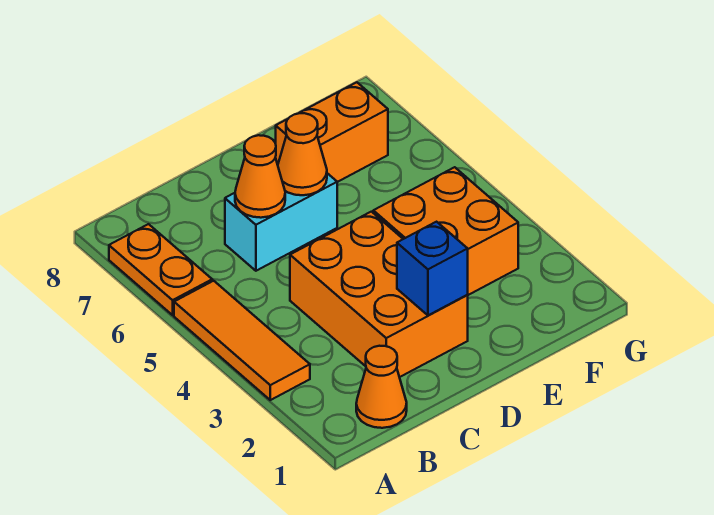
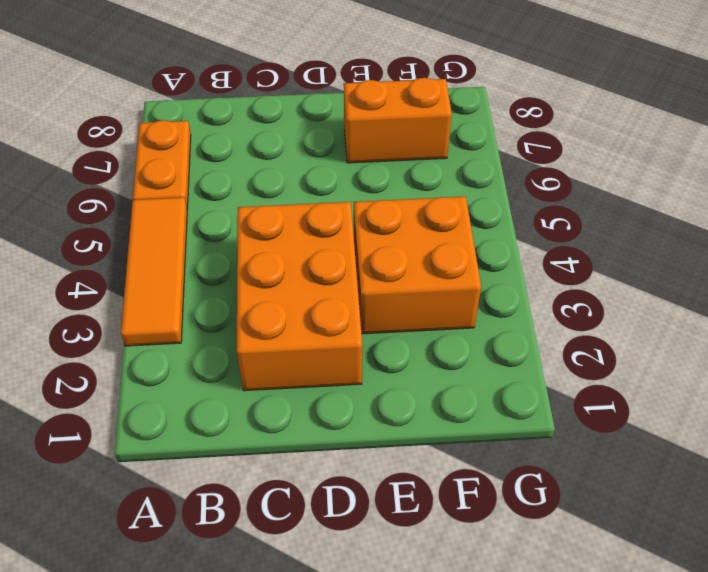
none -> orange cone B1 level 1
none -> cyan brick C6:D6 level 1

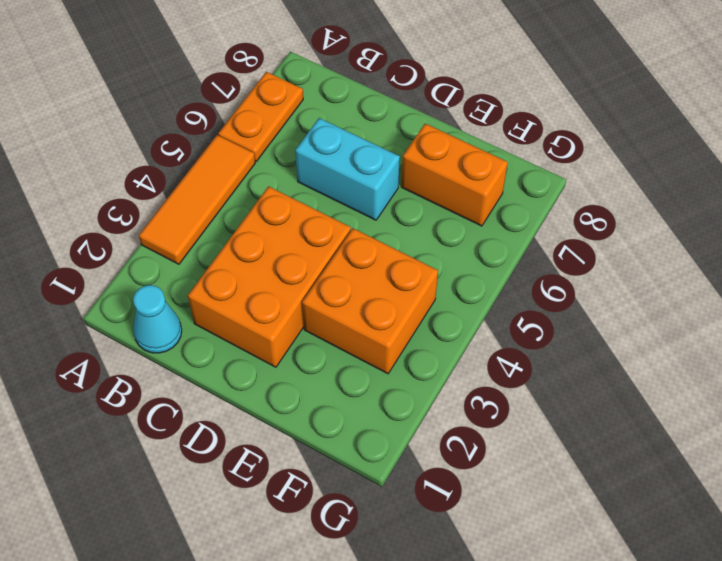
cyan cone B1 level 1 -> orange cone B1 level 1
none -> orange cone C6 level 2
none -> blue brick D2 level 2

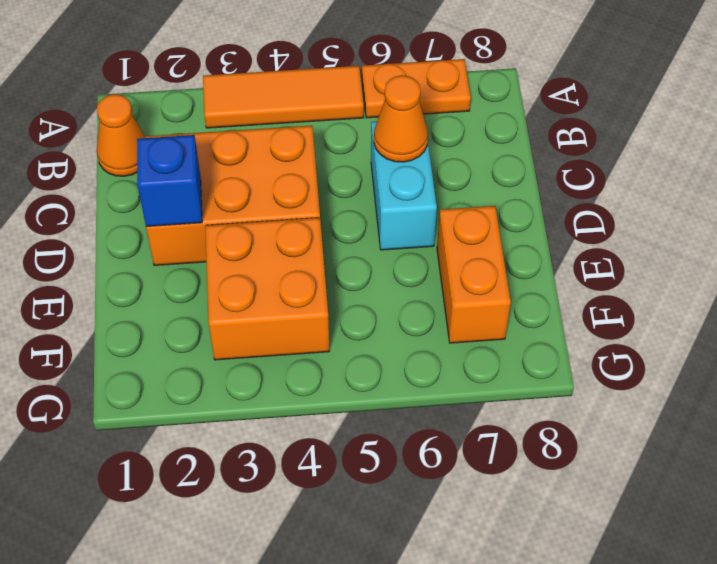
none -> orange cone D6 level 2

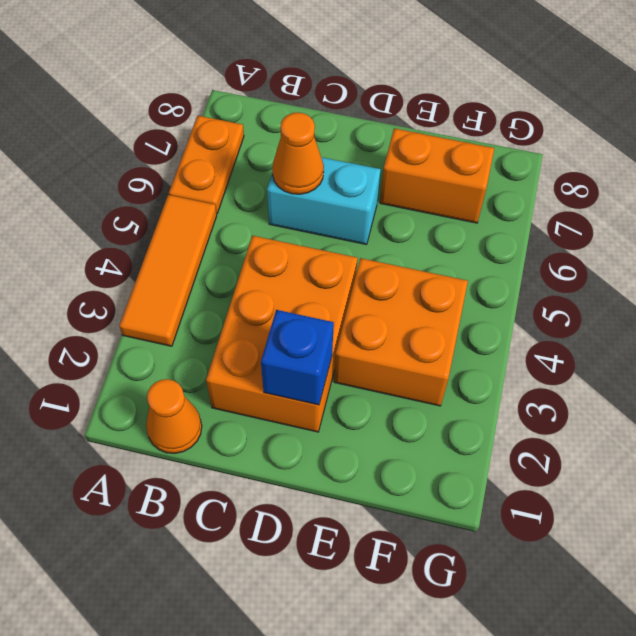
none -> orange cone D6 level 2

